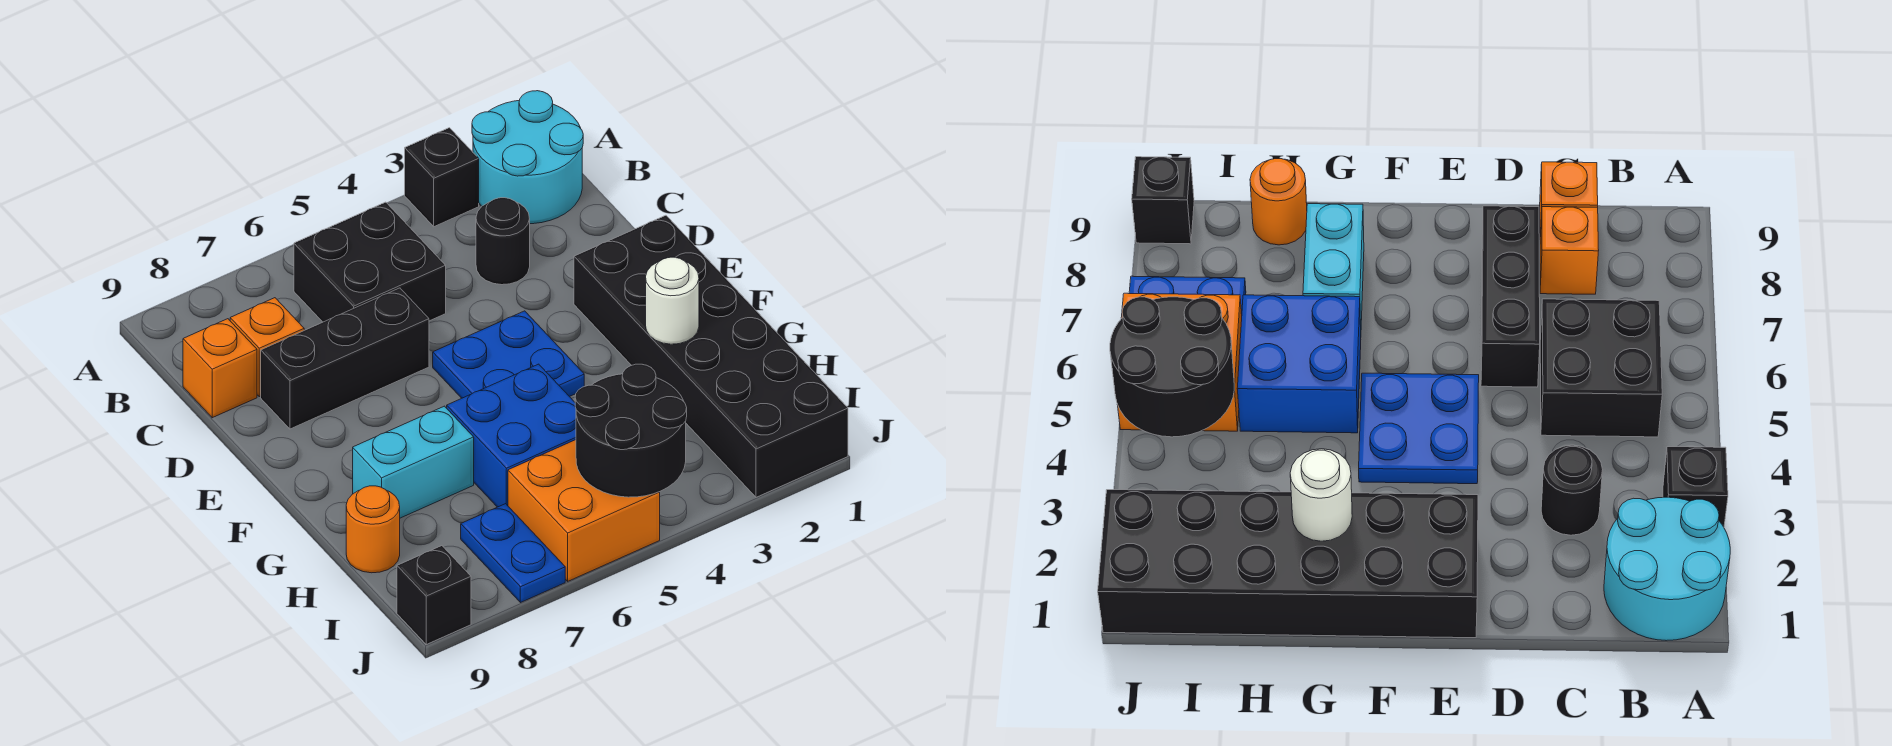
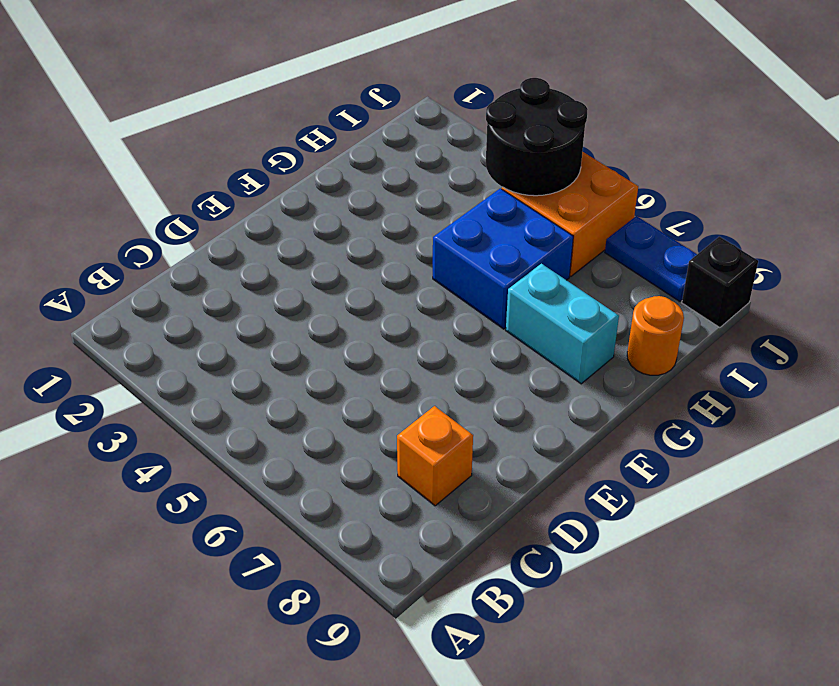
blue plate J7:J8 level 1 -> blue plate I7:J7 level 1
none -> cyan round brick A1:B2 level 1
none -> black brick A3 level 1
none -> black brick B5:C6 level 1

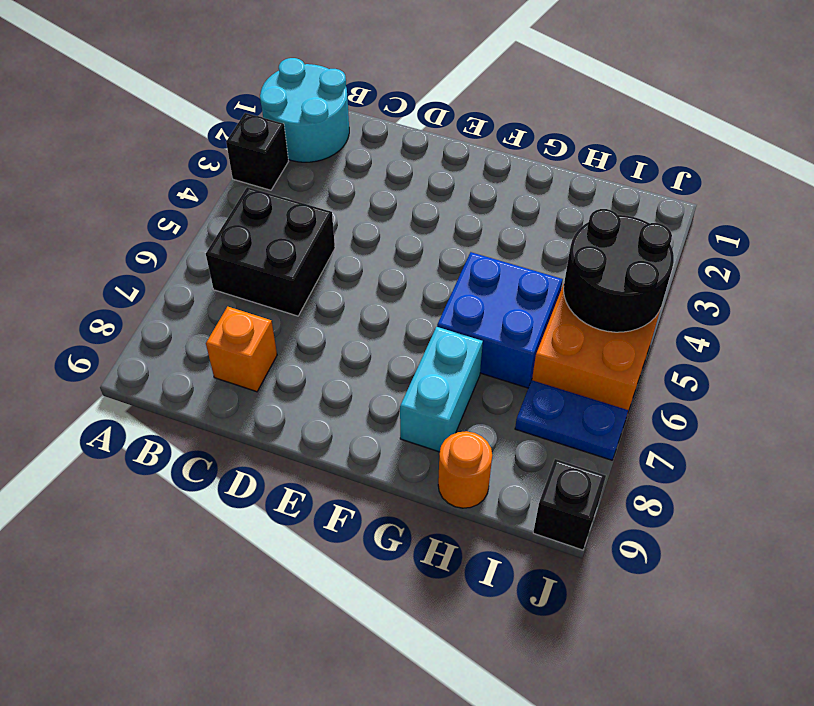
none -> black round brick C3 level 1
none -> orange brick C9 level 1
none -> black brick D6:D8 level 1

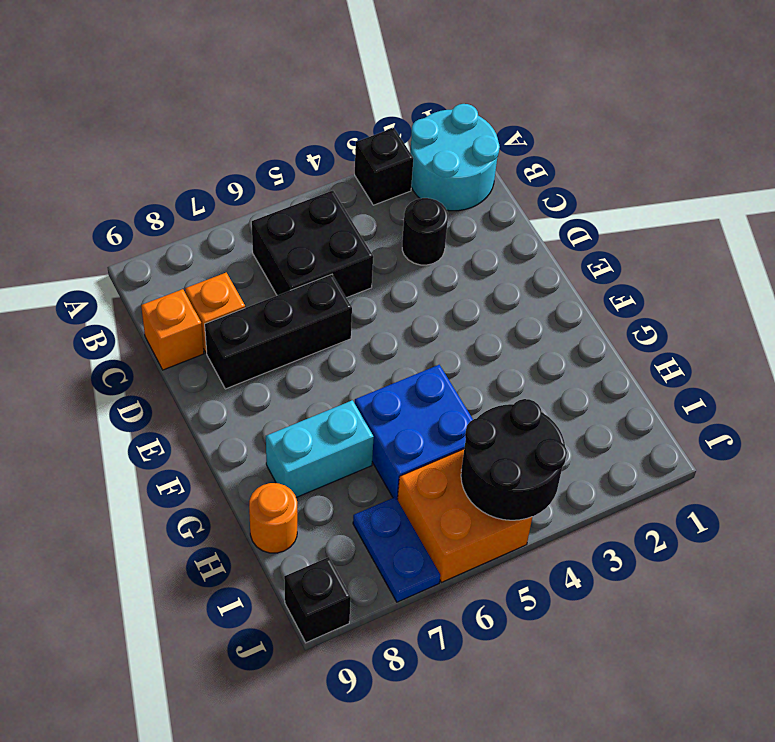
none -> black brick E1:J2 level 1
none -> blue plate E4:F5 level 1
none -> white round brick G2 level 2

